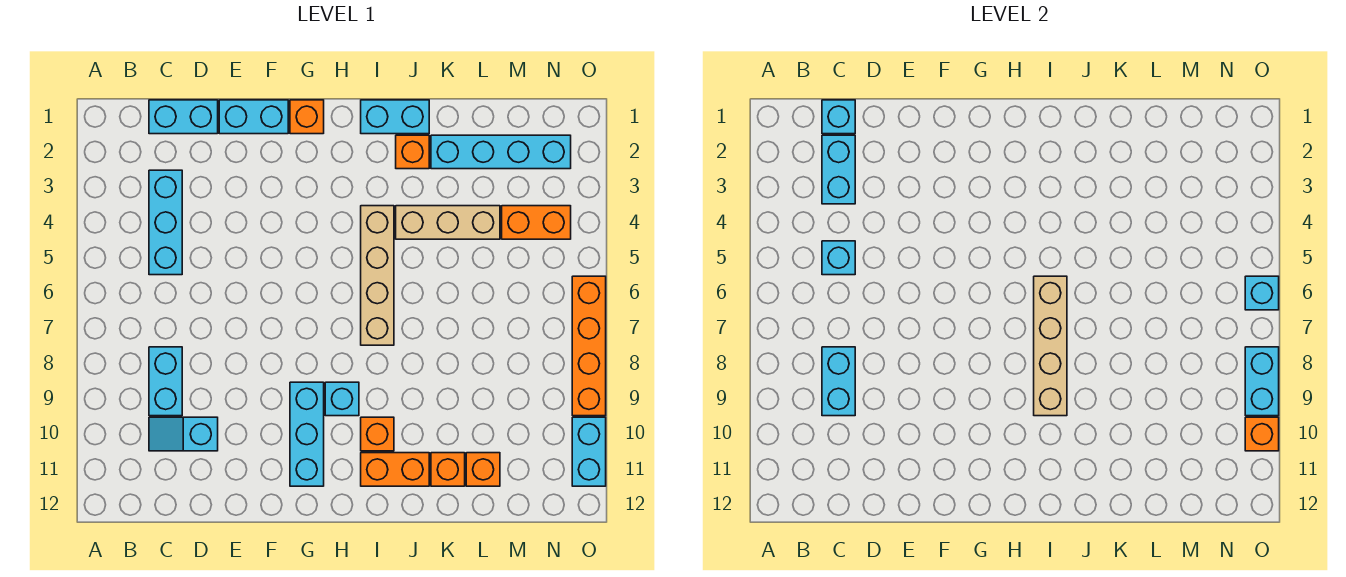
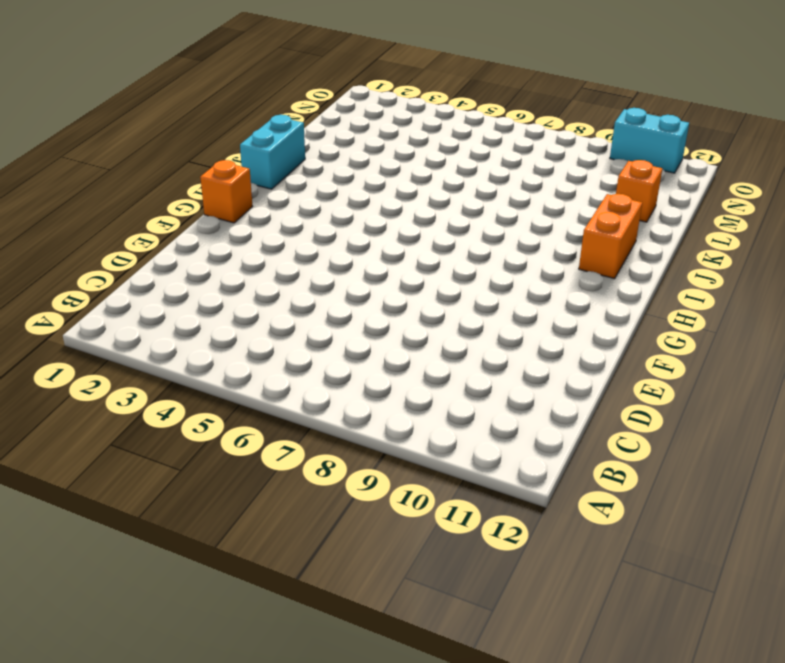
none -> cyan brick C1:D1 level 1
none -> cyan brick C3:C5 level 1
none -> cyan brick C8:C9 level 1

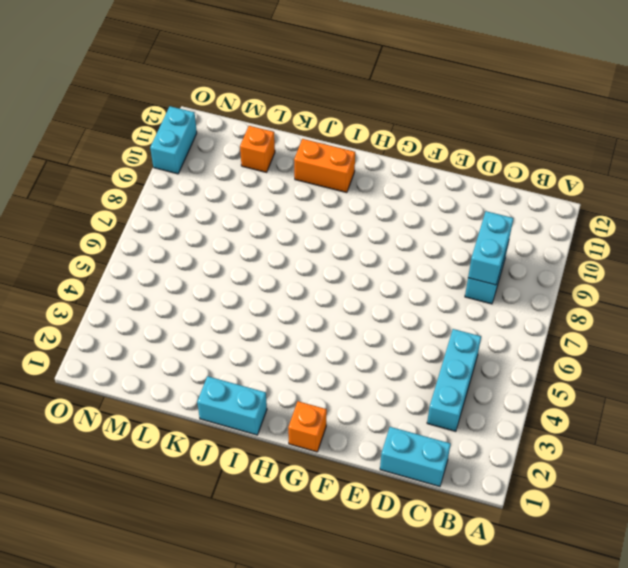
none -> cyan slope C10:D10 level 1 top D
none -> cyan brick E1:F1 level 1
none -> cyan brick G9:G11 level 1

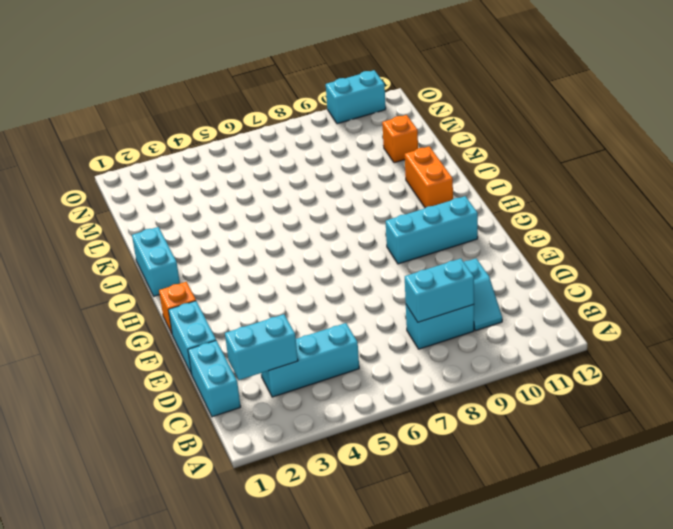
none -> cyan brick H9 level 1
none -> tan brick I4:I7 level 1
none -> orange brick I10 level 1

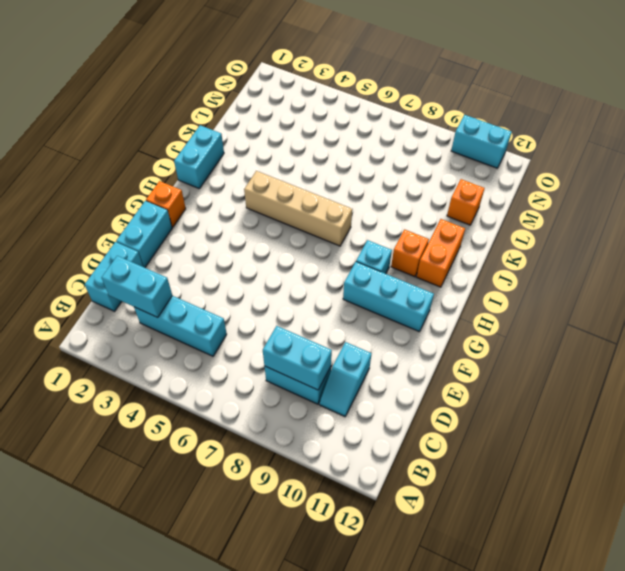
none -> orange brick J2 level 1
none -> tan brick J4:L4 level 1
none -> cyan brick K2:N2 level 1

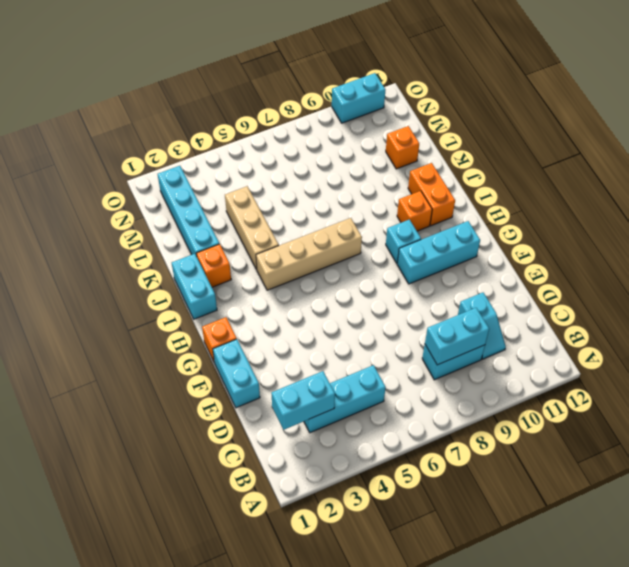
none -> cyan brick C1:D1 level 1
none -> orange brick K11 level 1
none -> orange brick M4:N4 level 1

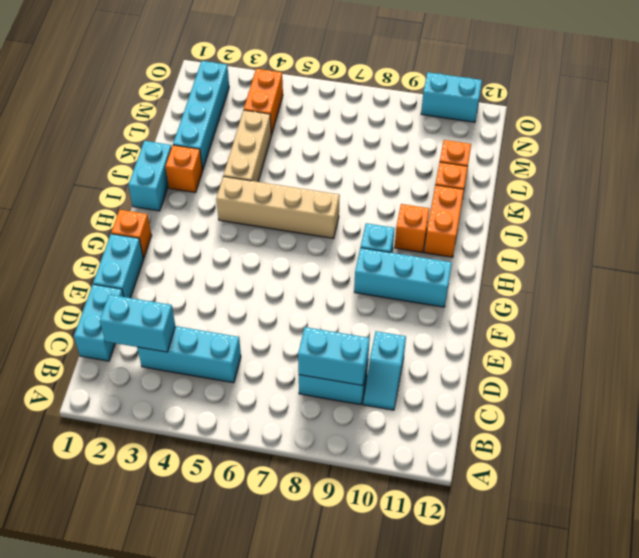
none -> orange brick O6:O9 level 1
none -> cyan brick C1 level 2
none -> cyan brick C5 level 2

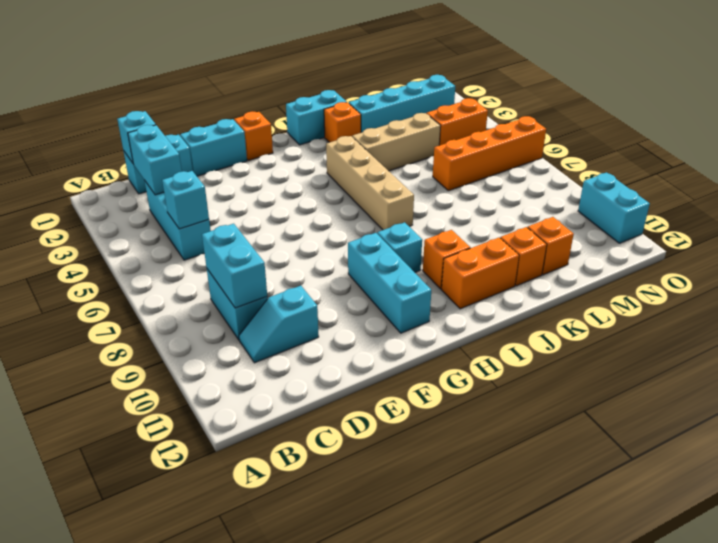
orange brick L6:O6 level 1 -> orange brick O6:O9 level 1
none -> tan brick I6:I9 level 2
none -> cyan brick O6 level 2
none -> cyan brick O8:O9 level 2

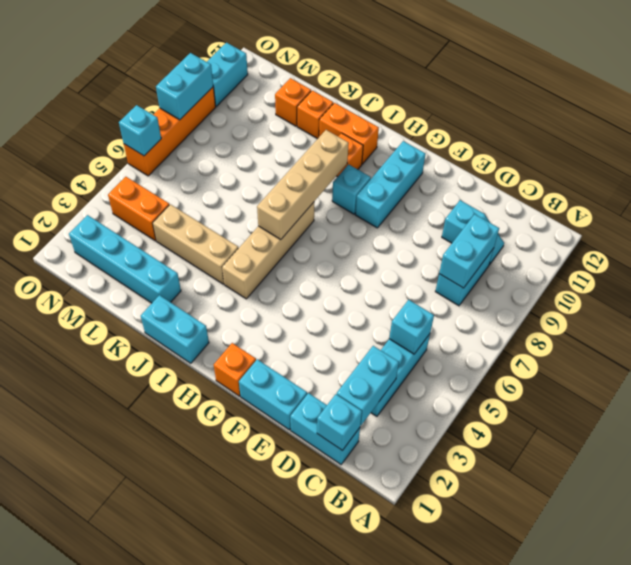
none -> orange brick J2 level 1
none -> orange brick O10 level 2

